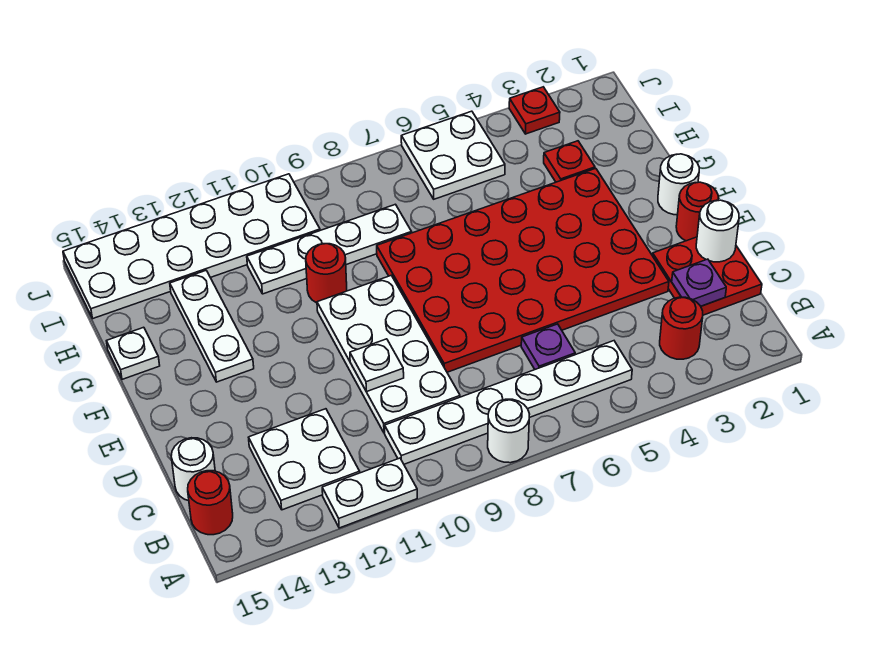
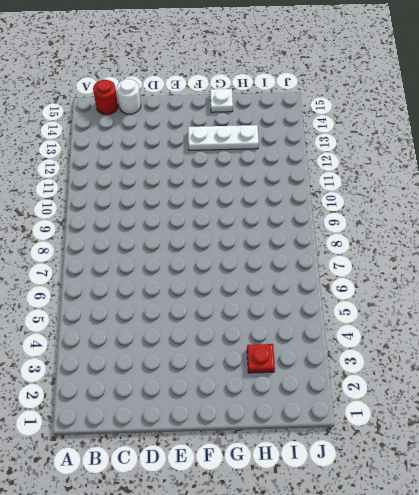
none -> white round brick A8 level 1
none -> white plate A11:A12 level 1
none -> red round brick B3 level 1

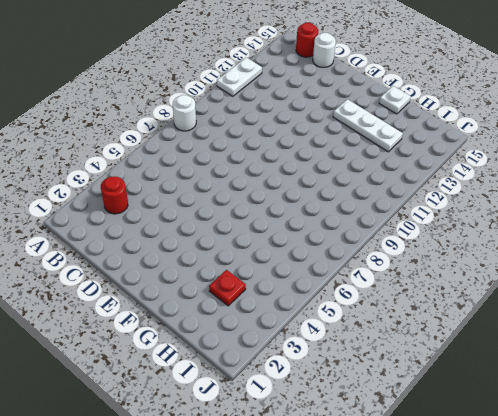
none -> white plate B5:B10 level 1
none -> white plate B12:C13 level 1
none -> red plate C1:D2 level 1

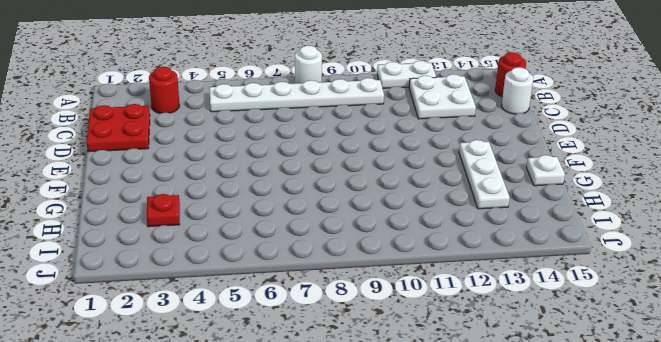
none -> purple plate C6 level 1
none -> white plate C9:F10 level 1
none -> red plate D3:G8 level 1

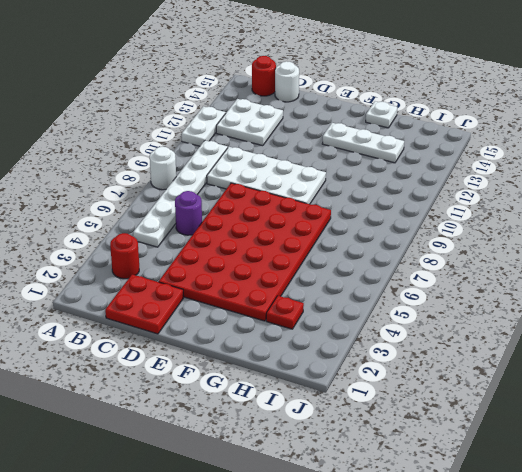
purple round brick C6 level 1 -> purple plate C6 level 1
none -> red round brick E1 level 1
none -> white round brick F1 level 1
none -> red round brick G10 level 1

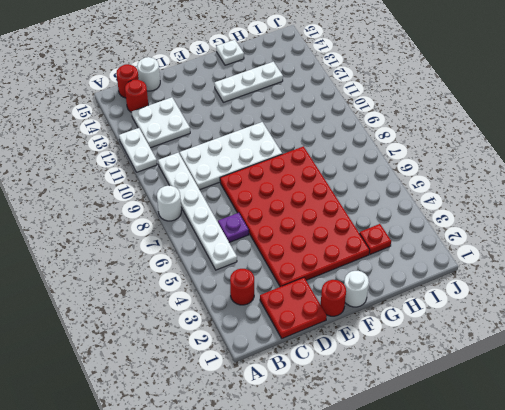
red round brick B14 level 1 -> red round brick G10 level 1
none -> white plate H8:H11 level 1
none -> white plate I5:J6 level 1
none -> white plate I10:J15 level 1

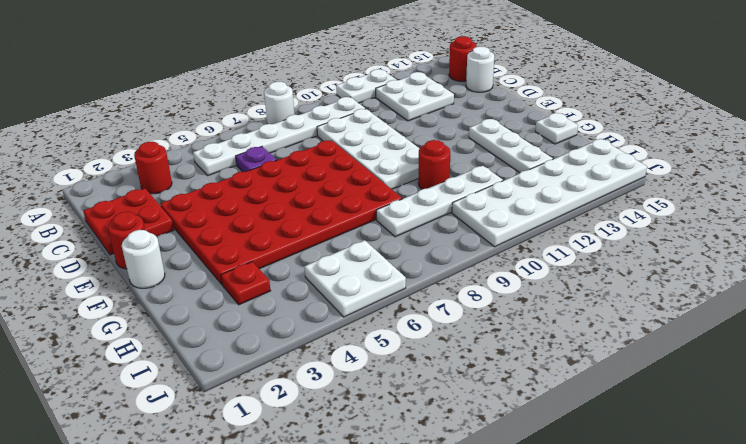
none -> red plate J3 level 1
none -> purple plate C2 level 2
none -> white round brick D1 level 2

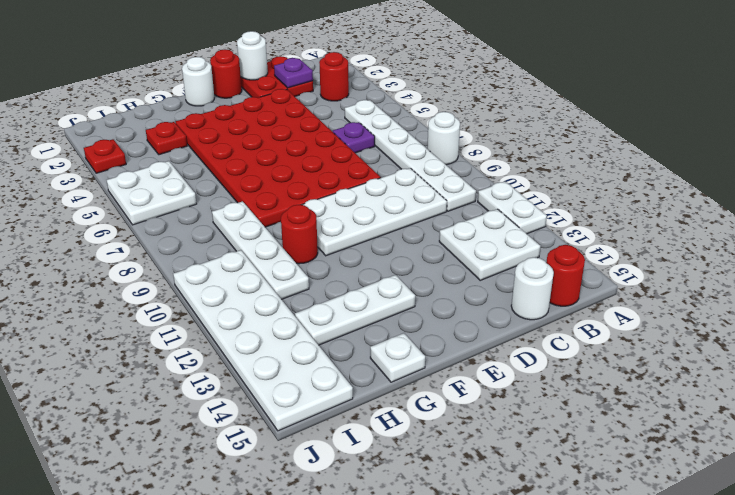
none -> white plate D10 level 2

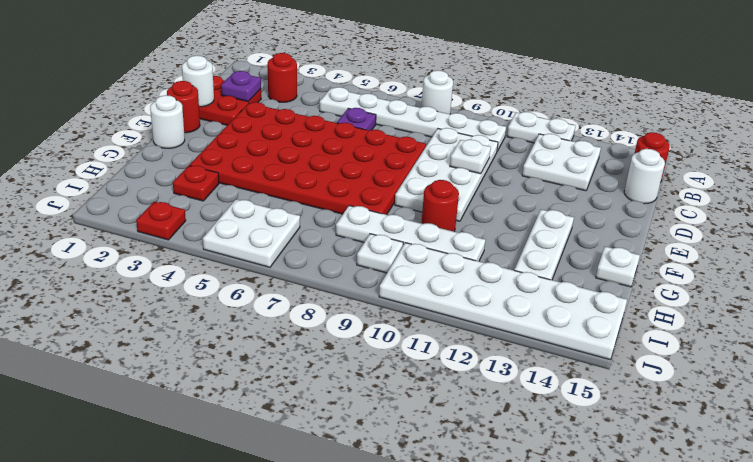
white plate I9 level 1 -> none

